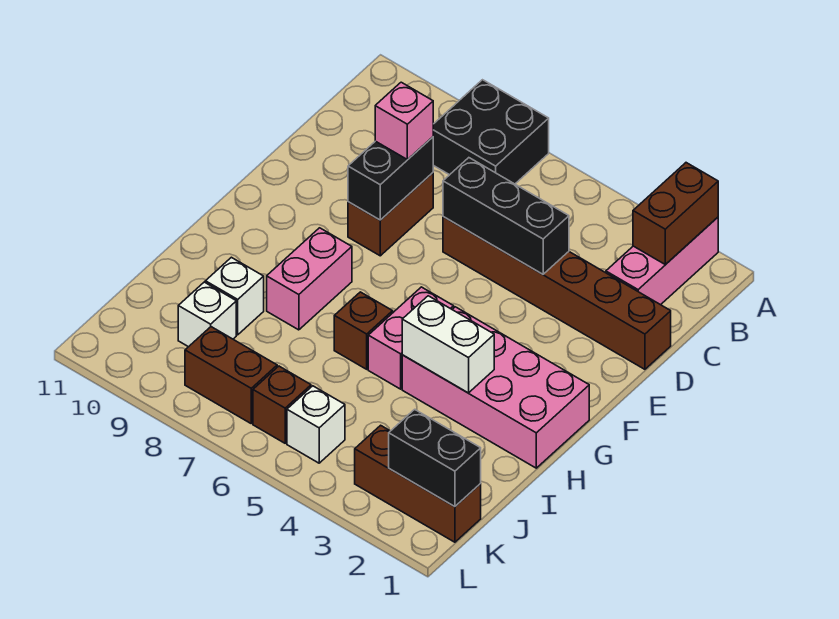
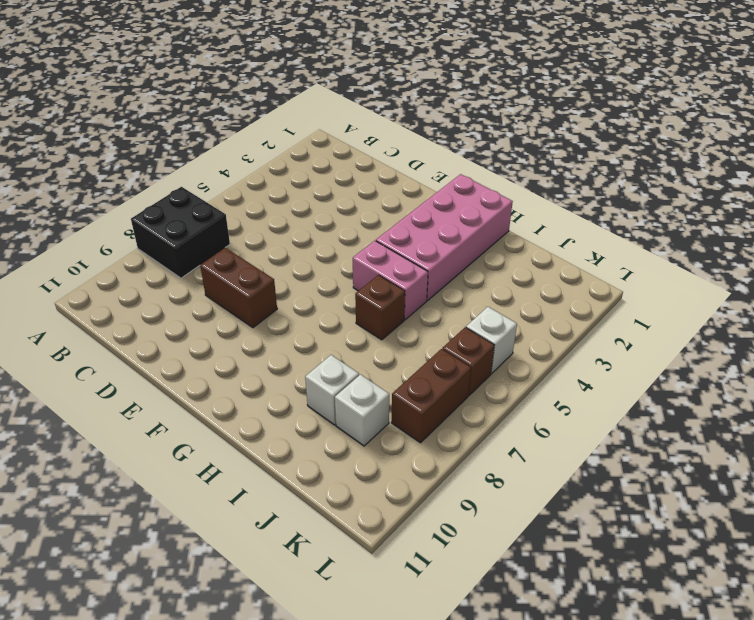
none -> pink brick A2:C2 level 1
none -> brown brick D1:D6 level 1
none -> pink brick G8:H8 level 1

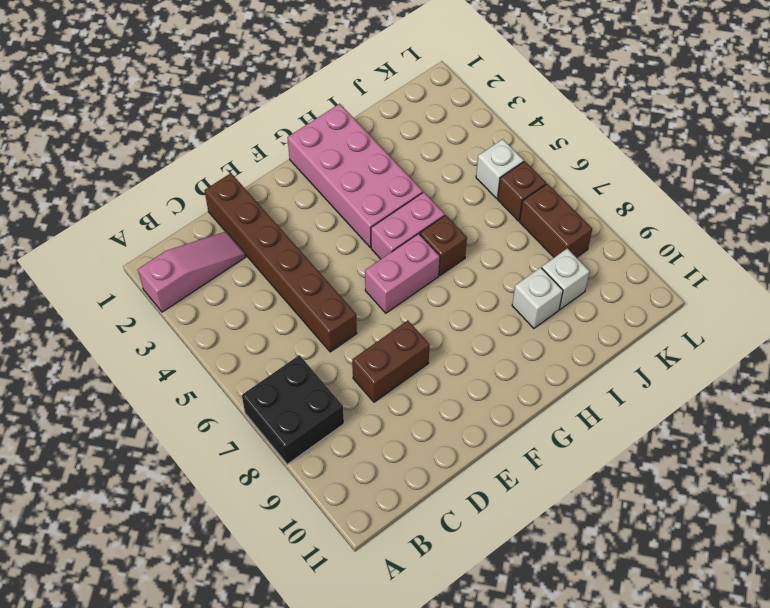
pink slope A2:C2 level 1 top A -> pink brick A2:C2 level 1
pink brick F6:G6 level 1 -> pink brick G8:H8 level 1
none -> brown brick K1:K3 level 1
none -> brown brick A2:B2 level 2
none -> black brick D4:D6 level 2

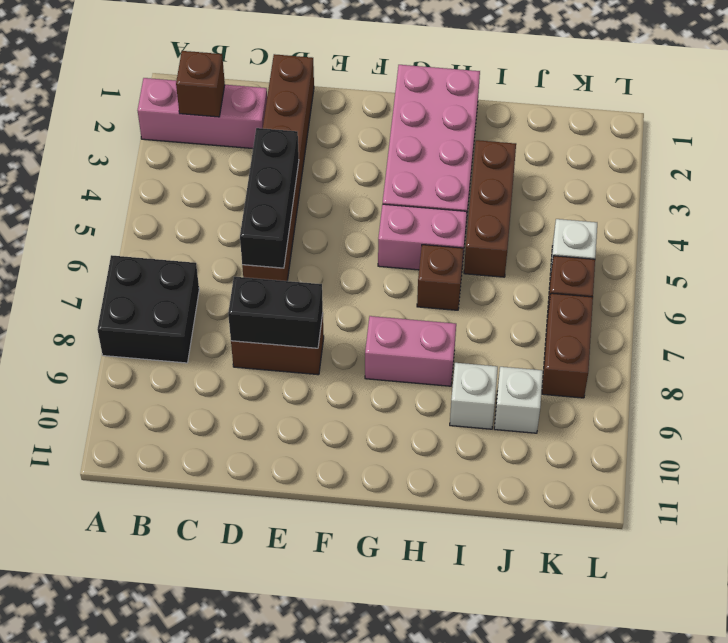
brown brick B2 level 2 -> brown brick A2:B2 level 2
brown brick I3:I5 level 1 -> brown brick K1:K3 level 1
none -> white brick H3:H4 level 2
none -> black brick K1:K2 level 2
none -> pink brick D8 level 3

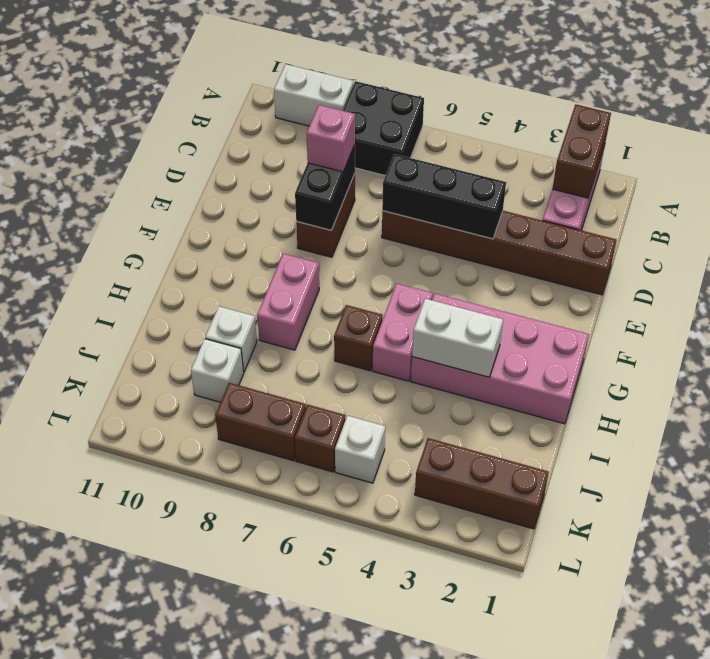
white brick A9:A10 level 1 -> none
none -> black brick K1:K2 level 2

